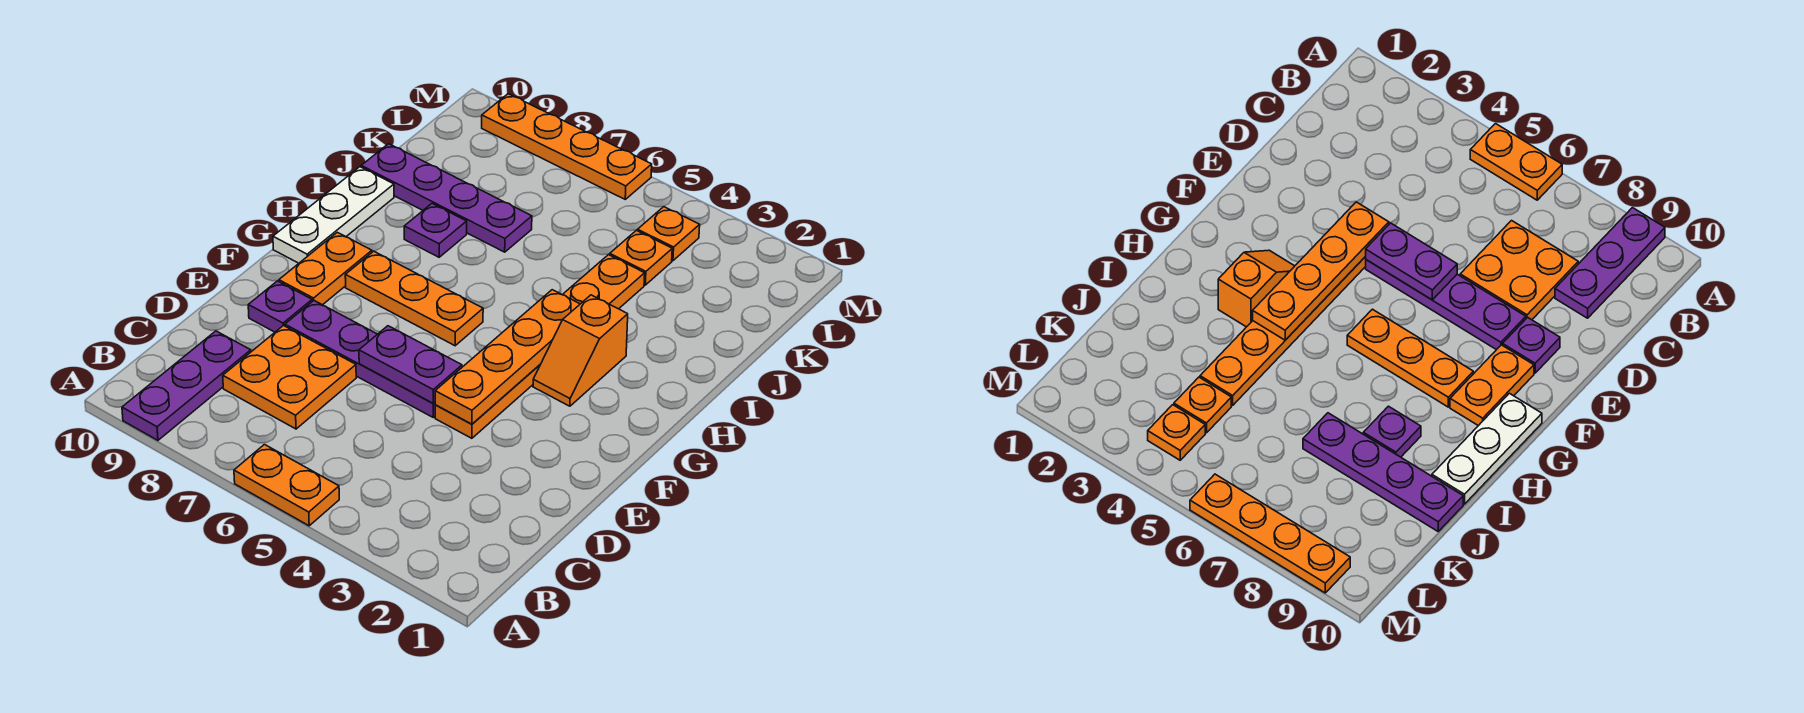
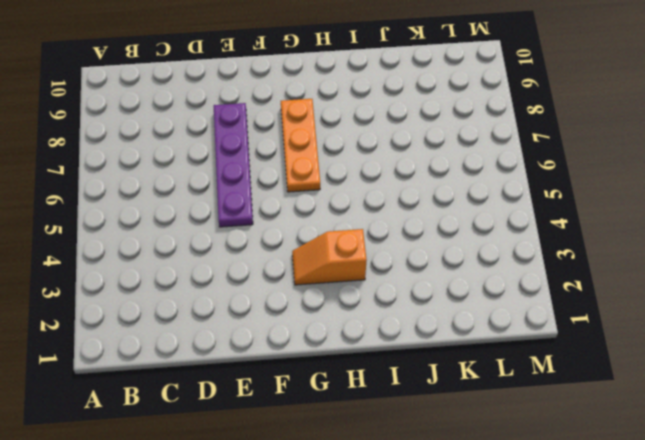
none -> orange plate A5:A6 level 1
none -> purple plate A9:C9 level 1
none -> orange plate C7:D8 level 1

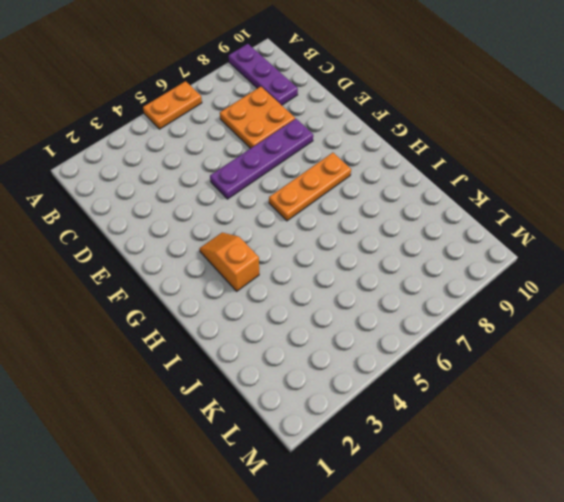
none -> orange plate E4:J4 level 1
none -> purple plate E9 level 1
none -> orange plate F9:G9 level 1

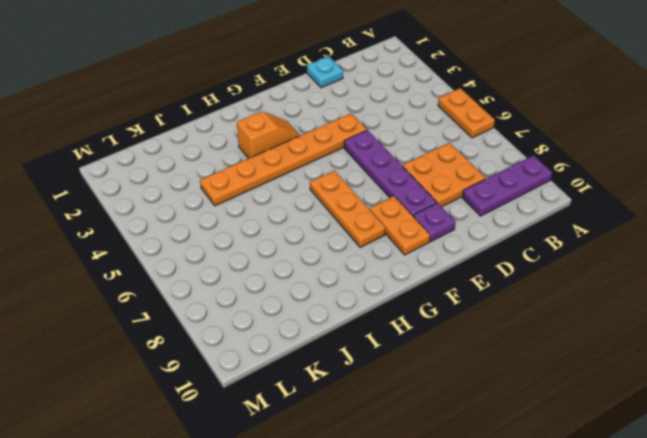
cyan plate D1 level 1 -> none
orange plate F8:F9 level 1 -> orange plate F9:G9 level 1
none -> white plate G10:I10 level 1
none -> purple plate I8 level 1
none -> purple plate J7:J10 level 1

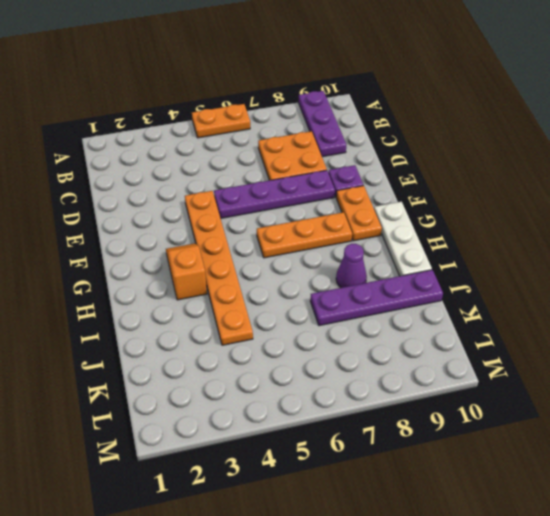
purple cone I8 level 1 -> purple plate I8 level 1
none -> orange plate K4 level 1
none -> orange plate L4 level 1
none -> orange plate M6:M9 level 1

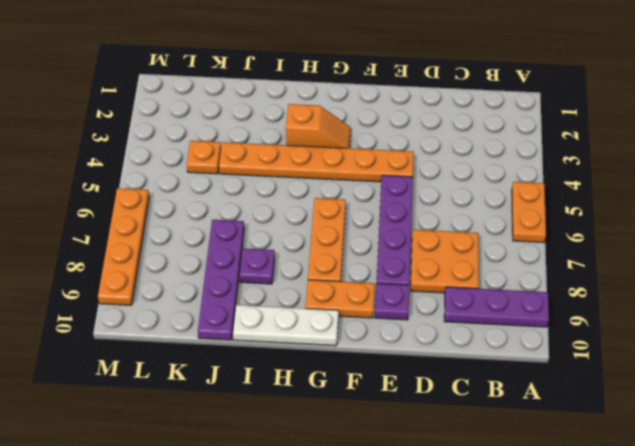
none -> orange plate L4 level 1
none -> orange plate E4:H4 level 2
none -> purple plate E5:E6 level 2

